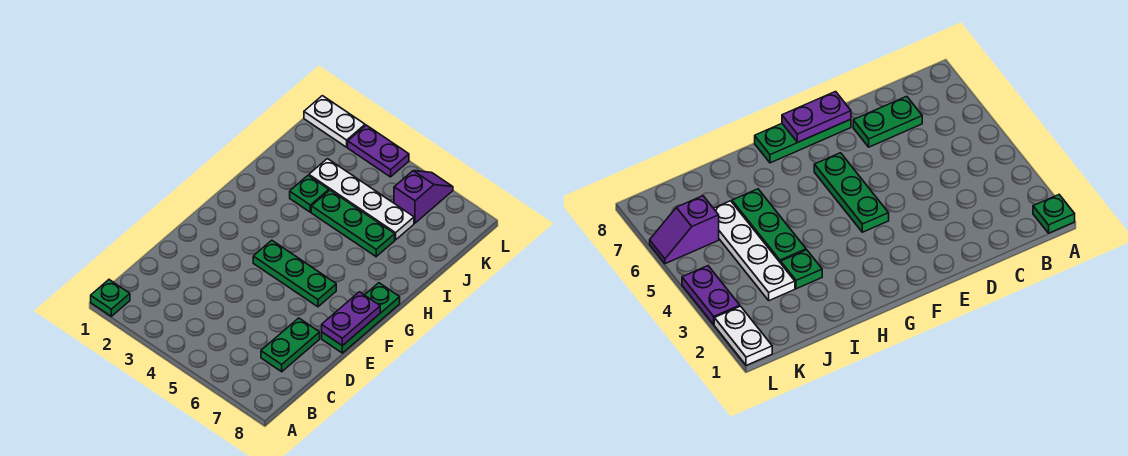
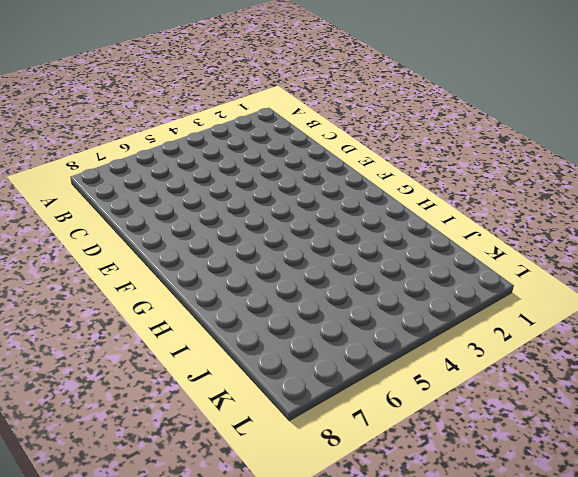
none -> green plate A1 level 1
none -> green plate C7:D7 level 1

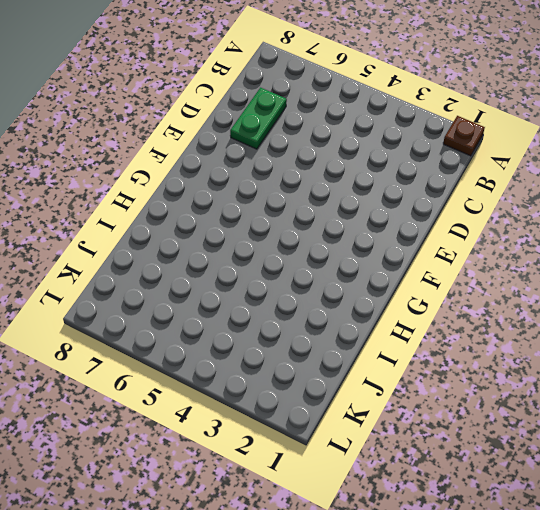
brown plate A1 level 1 -> green plate A1 level 1
none -> green plate E8:G8 level 1
none -> green plate F4:F6 level 1

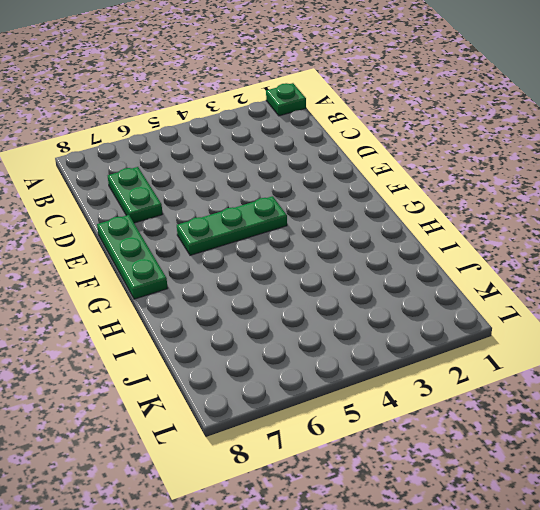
none -> green plate I3 level 1
none -> green plate I4:I6 level 1

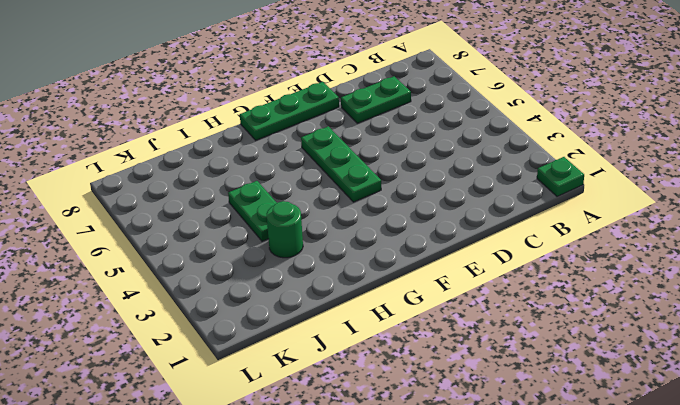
green round brick I3 level 1 -> green plate I3 level 1
green plate I4:I5 level 1 -> green plate I4:I6 level 1
none -> white plate J3:J6 level 1
none -> purple slope K6:L6 level 1 top K

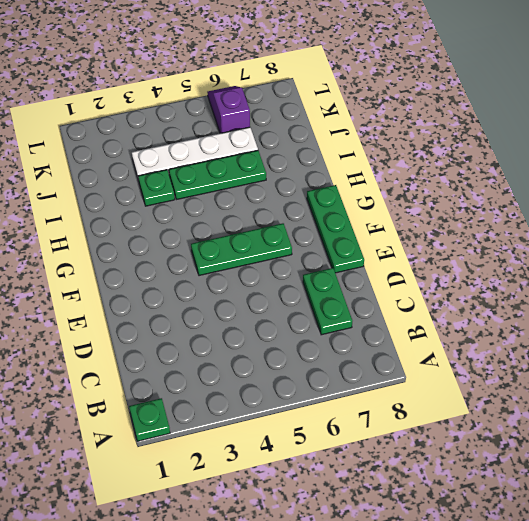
none -> white plate L1:L2 level 1
none -> purple plate L3:L4 level 1

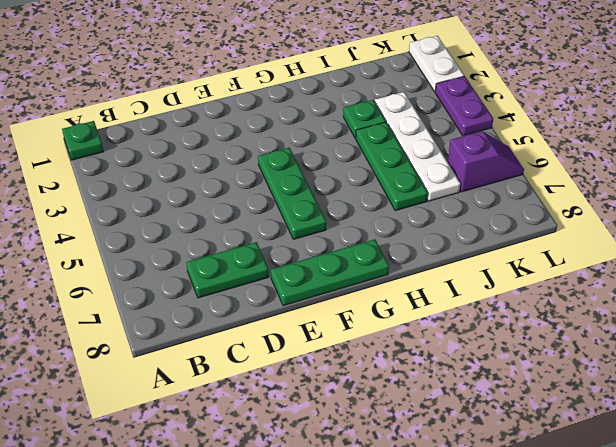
none -> purple plate E8:F8 level 2

